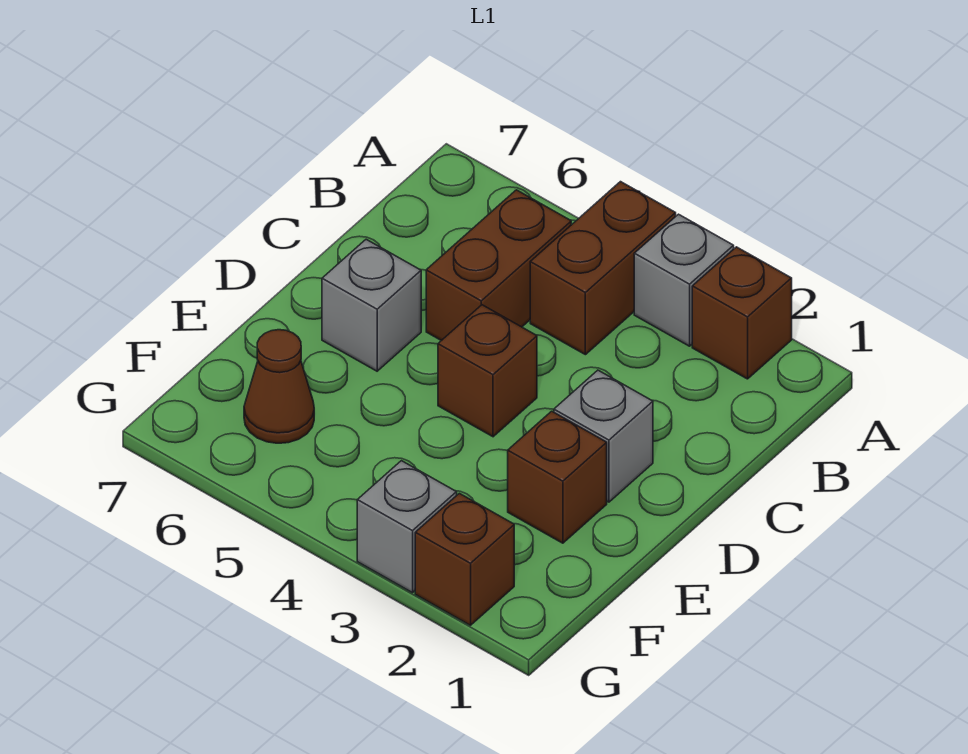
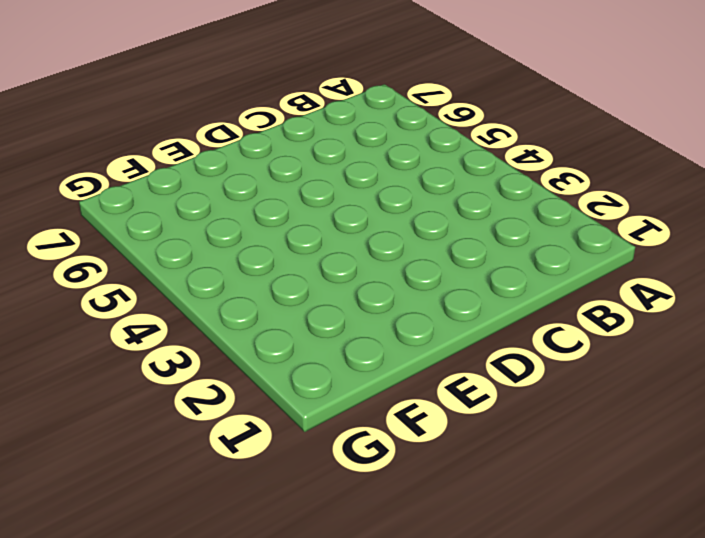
none -> brown brick A2 level 1
none -> grey brick A3 level 1

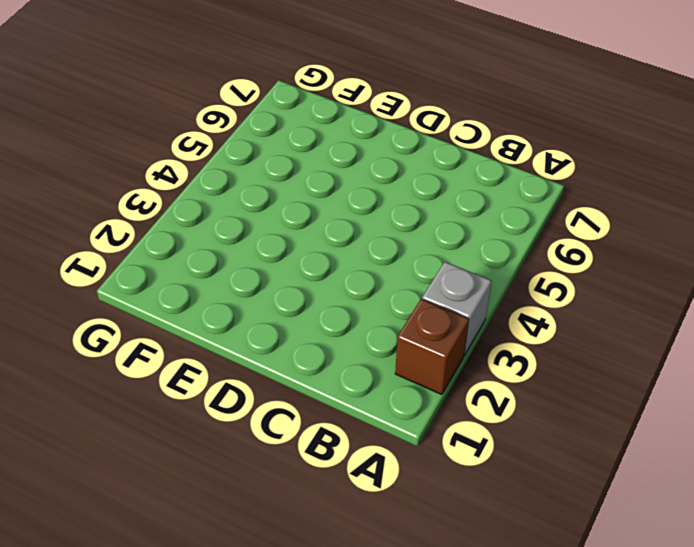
none -> brown brick A4:B4 level 1
none -> brown brick B5:C5 level 1

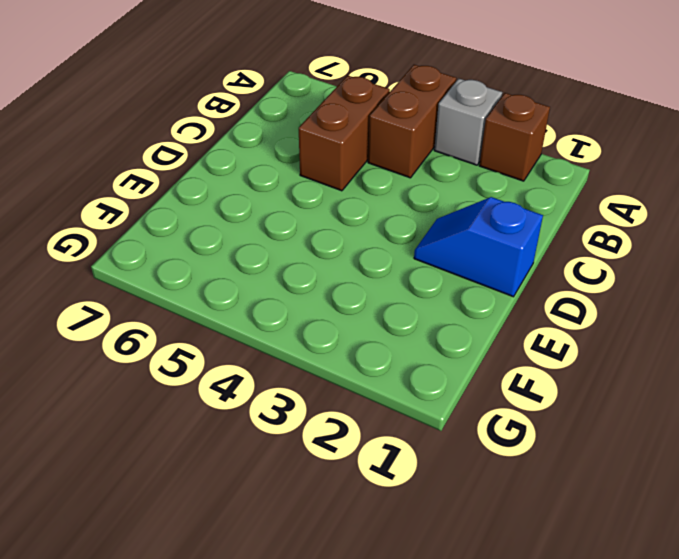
blue slope D1:D2 level 1 top 1 -> grey brick D2 level 1
none -> brown brick D4 level 1
none -> grey brick D6 level 1

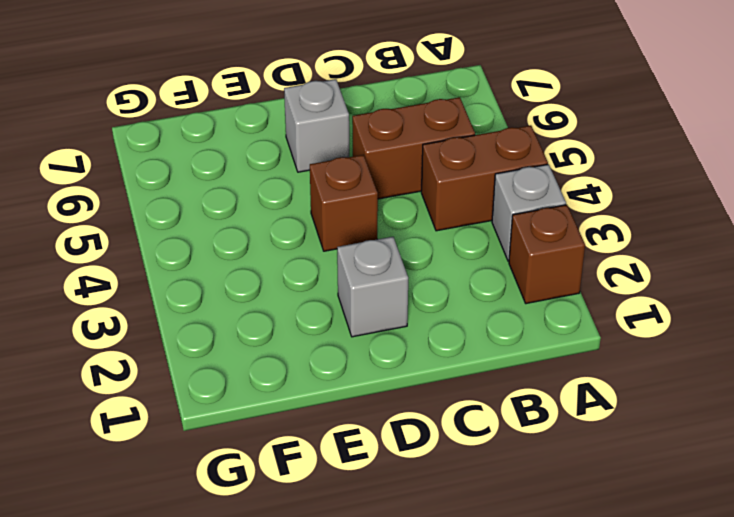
none -> brown brick E2 level 1
none -> brown cone F6 level 1

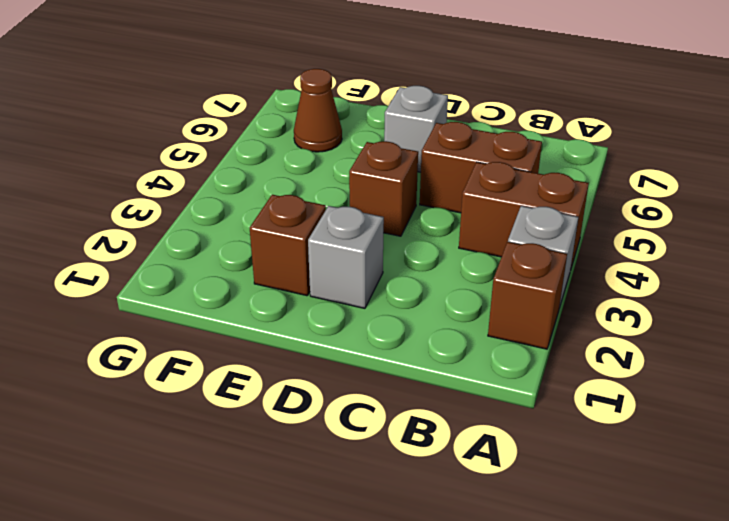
none -> brown brick G2 level 1
none -> grey brick G3 level 1

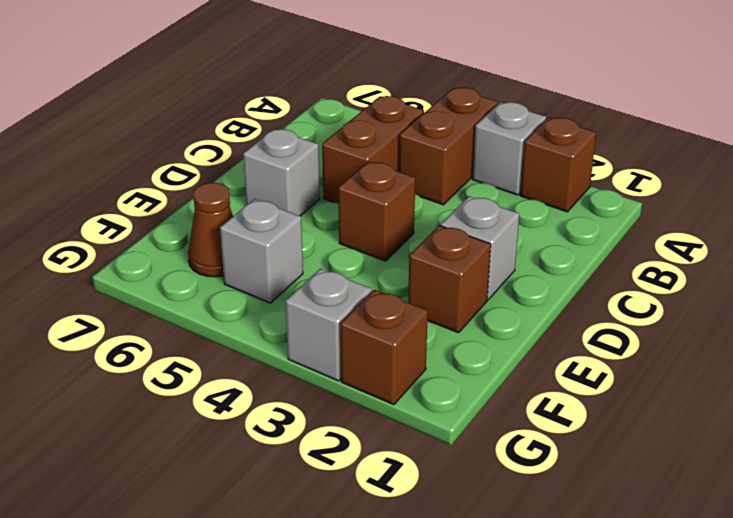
grey brick F5 level 1 -> none

